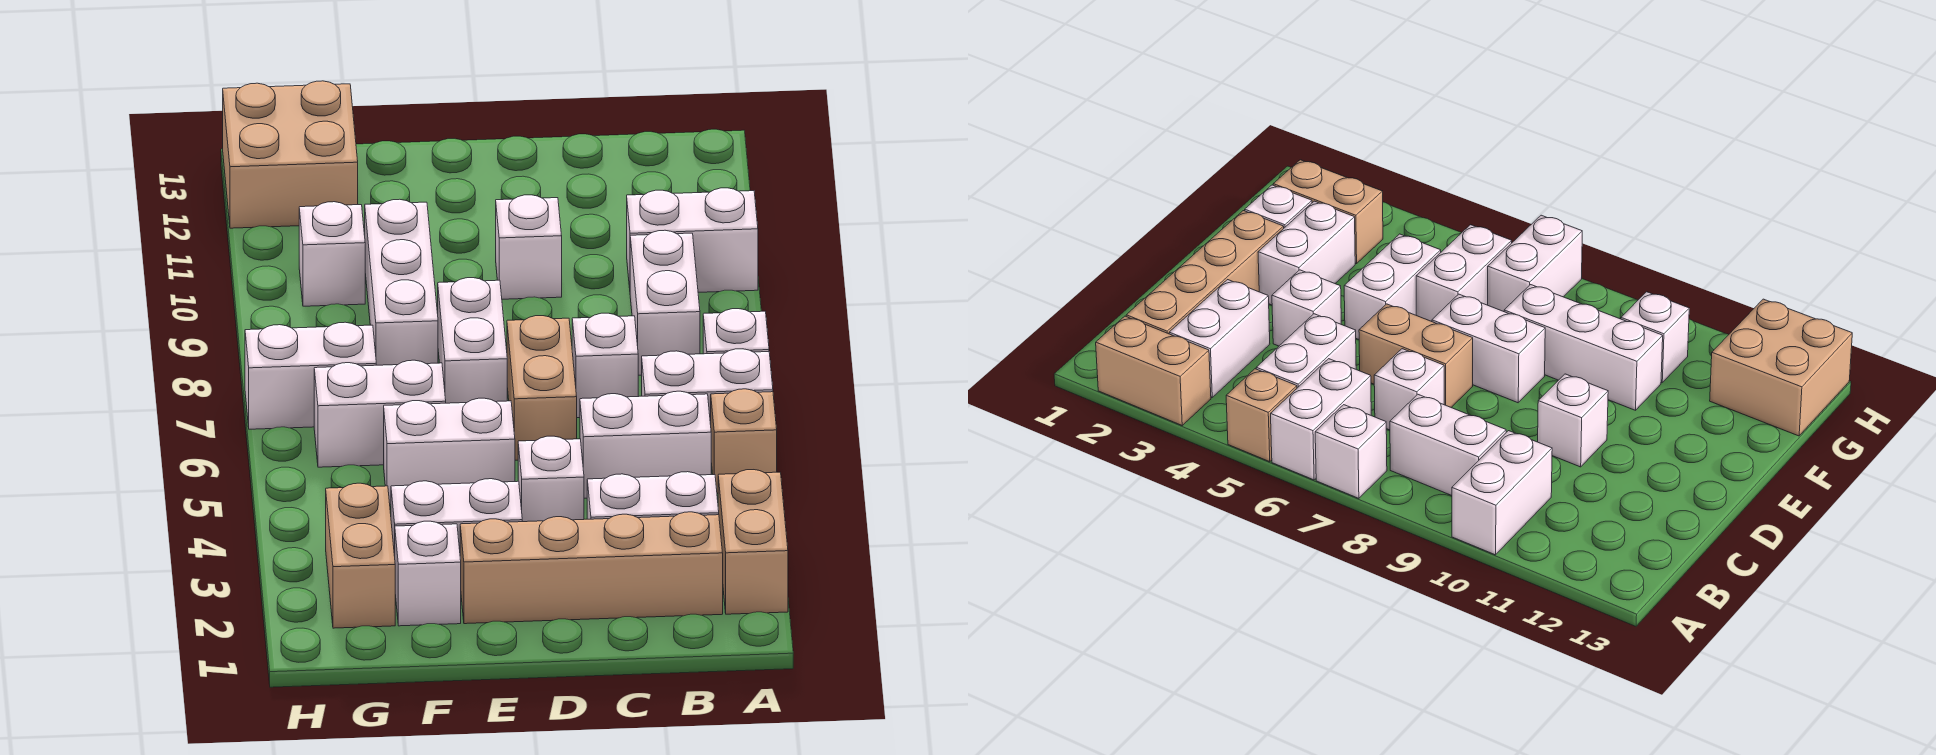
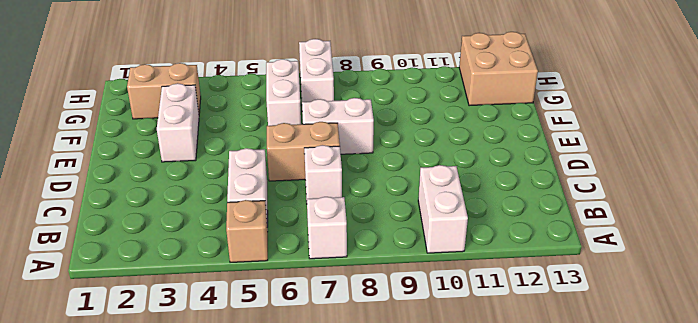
none -> tan brick A2:A3 level 1
none -> white brick A6:B6 level 1
none -> tan brick B2:E2 level 1

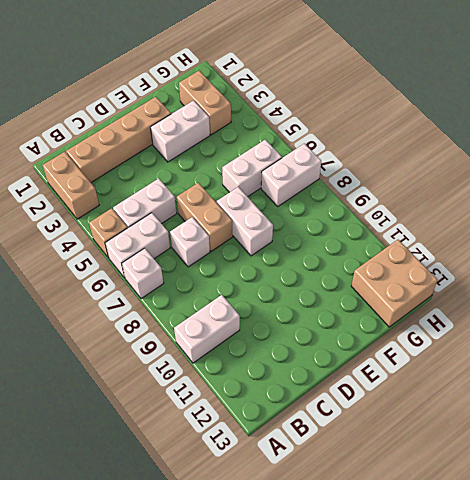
none -> white brick B3:C3 level 1
none -> white brick B8:B9 level 1
none -> white brick D4 level 1

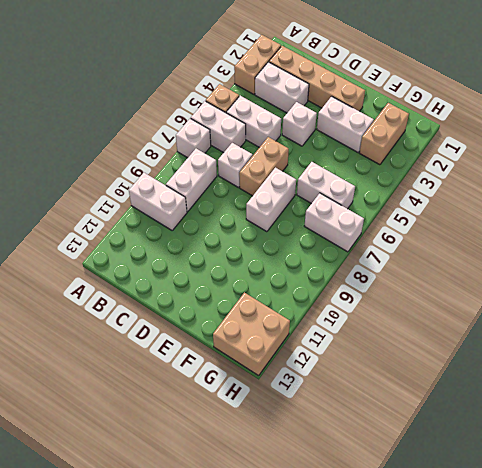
none -> white brick D10 level 1
none -> white brick E5:F5 level 1
none -> white brick F2 level 1

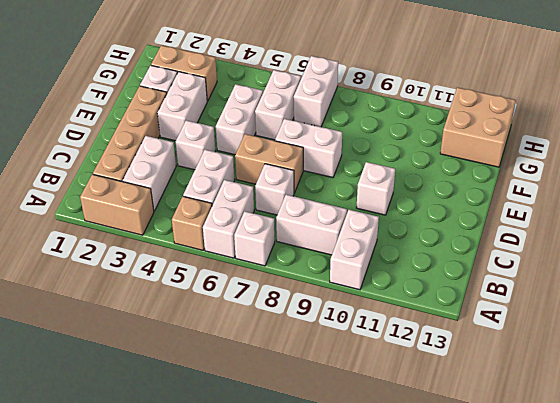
none -> white brick F8:F10 level 1
none -> white brick G10 level 1

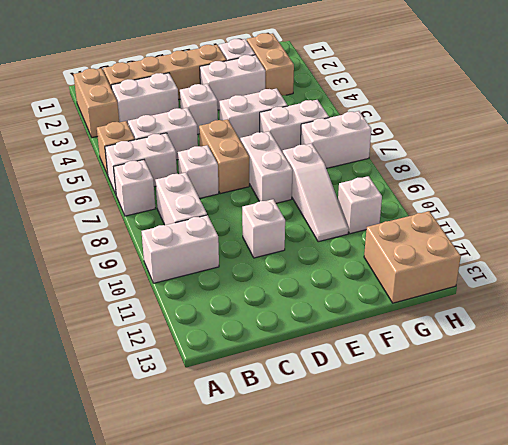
white slope F8:F10 level 1 top 8 -> white brick F8:F10 level 1

